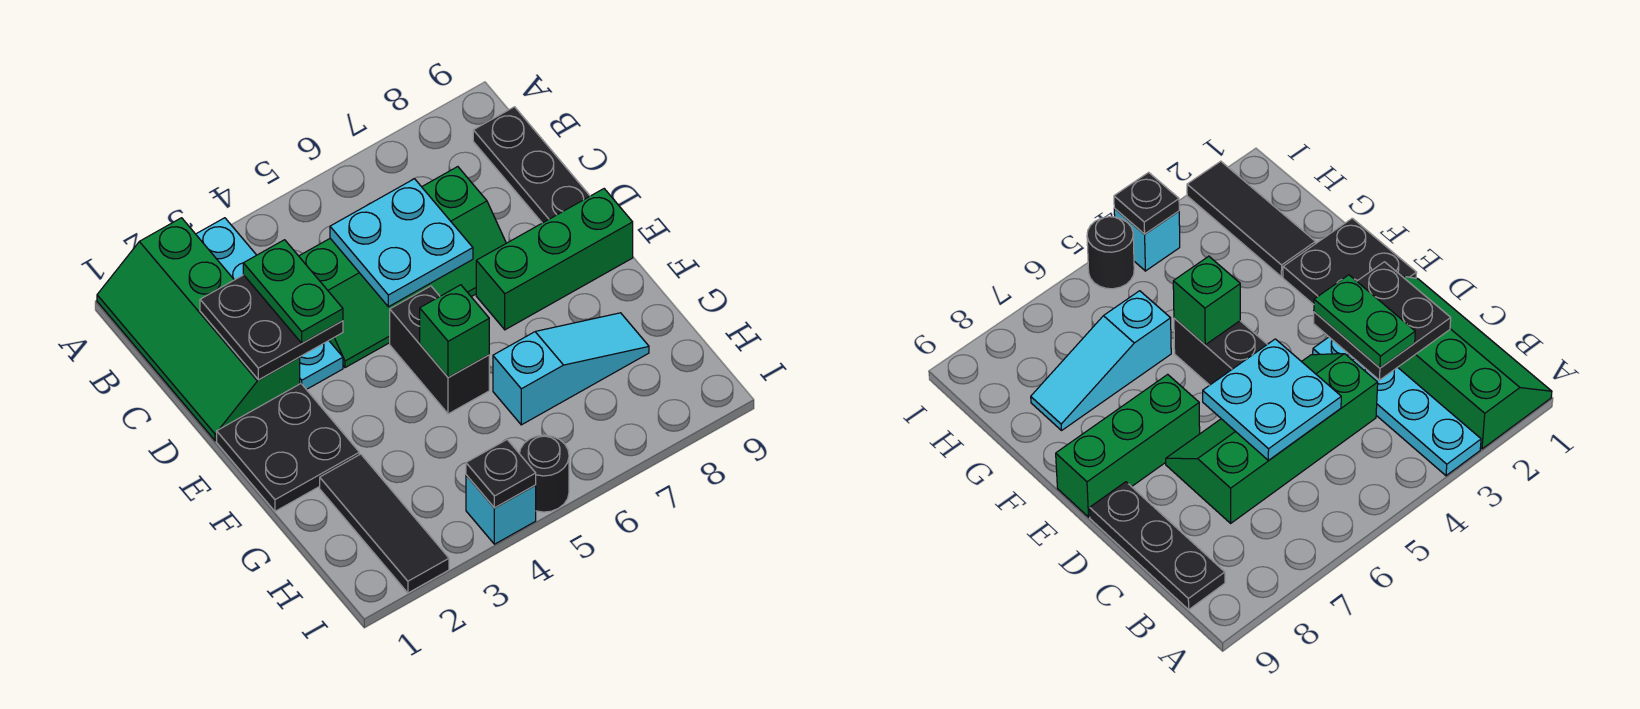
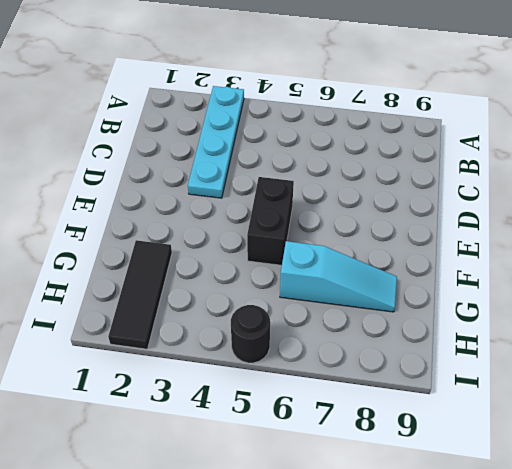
none -> green slope A1:D2 level 1 top 2
none -> black plate B9:D9 level 1
none -> green slope C4:D7 level 1 top C

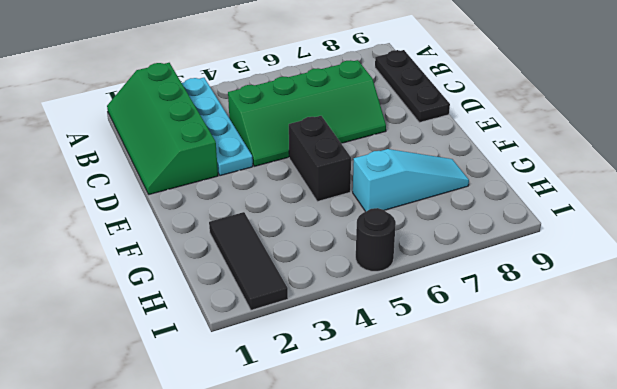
none -> black plate E1:F2 level 1
none -> green brick E7:E9 level 1
none -> cyan brick I4 level 1

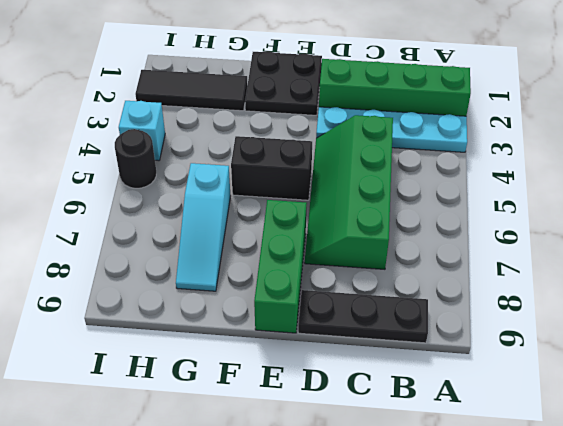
none -> black plate C2:D3 level 2
none -> cyan plate C5:D6 level 2
none -> green brick F5 level 2

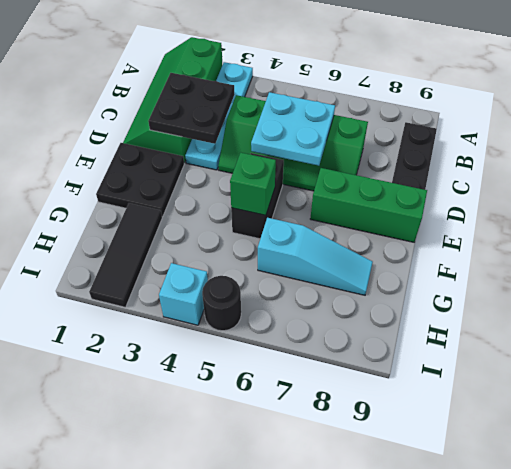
none -> black plate I4 level 2
none -> green plate C3:D3 level 3

